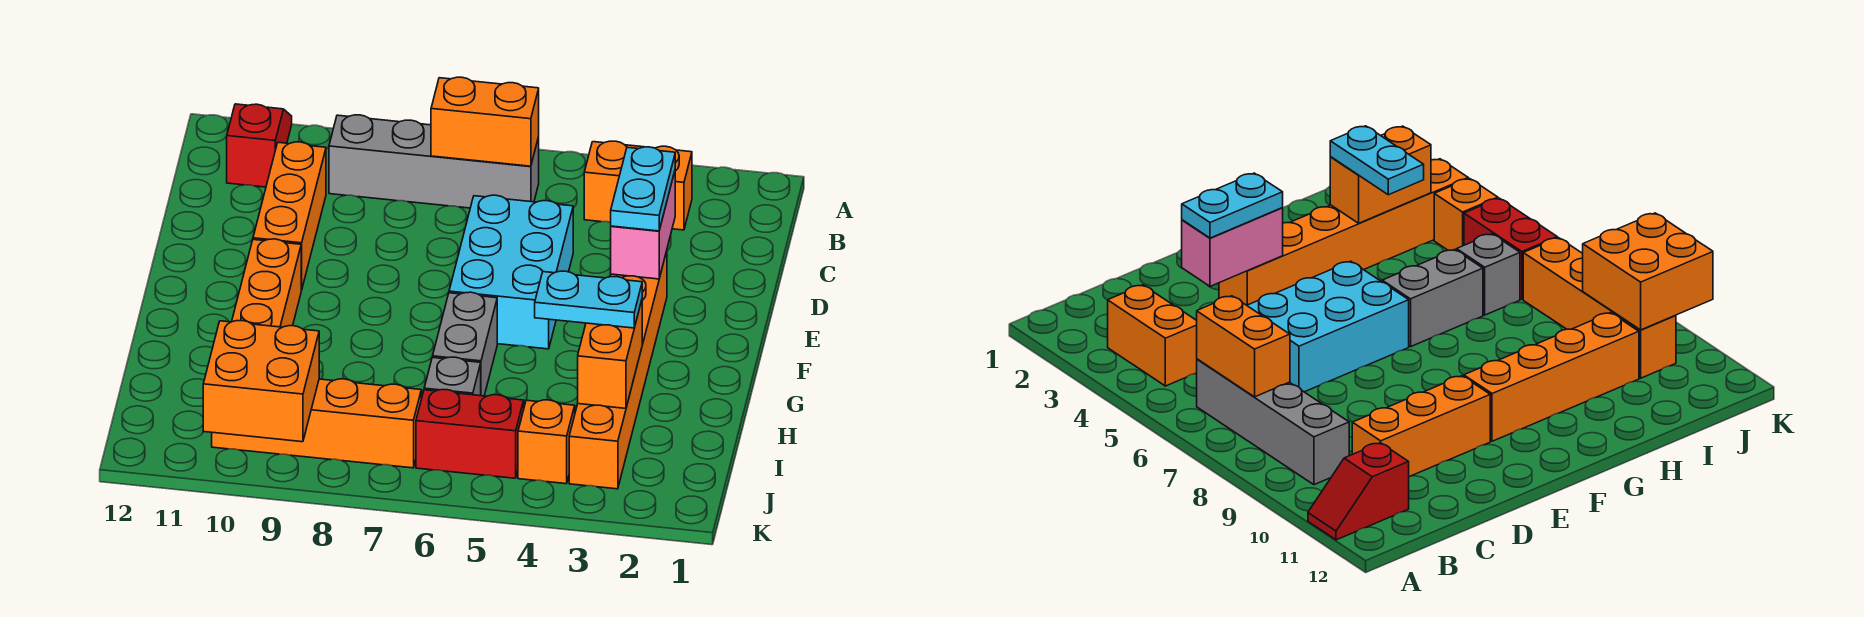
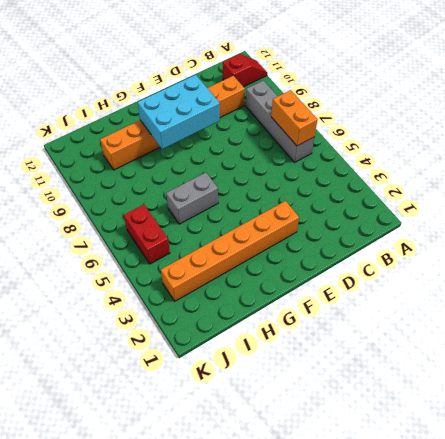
cyan brick E9:G10 level 2 -> cyan brick D5:F6 level 1
none -> orange brick B3:B4 level 1
none -> grey brick I6 level 1
none -> orange brick J4 level 1

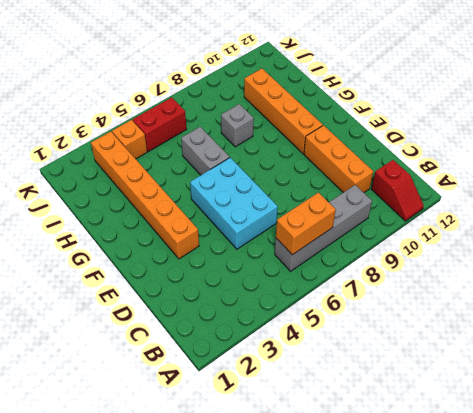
grey brick H8 level 1 -> grey brick I6 level 1
none -> orange brick B3:B4 level 1
none -> orange brick J7:J10 level 1
none -> pink brick D3:E3 level 2

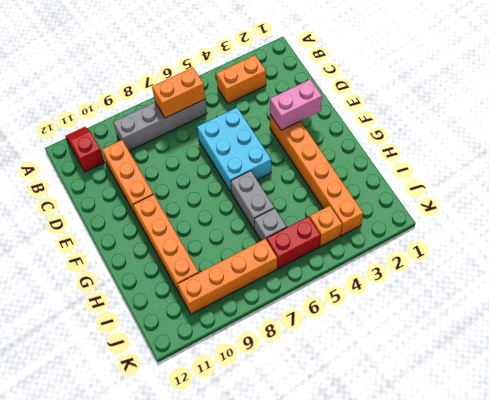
pink brick E2:E3 level 2 -> pink brick D3:E3 level 2
none -> orange brick H3:I3 level 2
none -> orange brick J9:K10 level 2
none -> cyan plate D3:E3 level 3

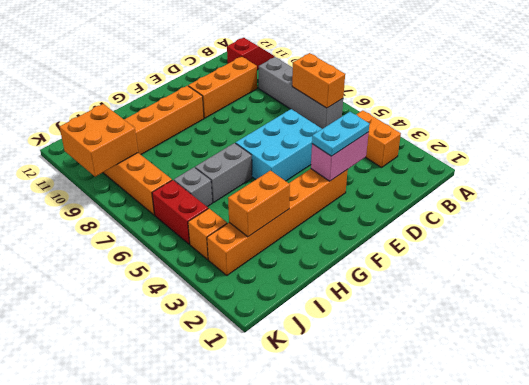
none -> cyan plate H3:H4 level 3

